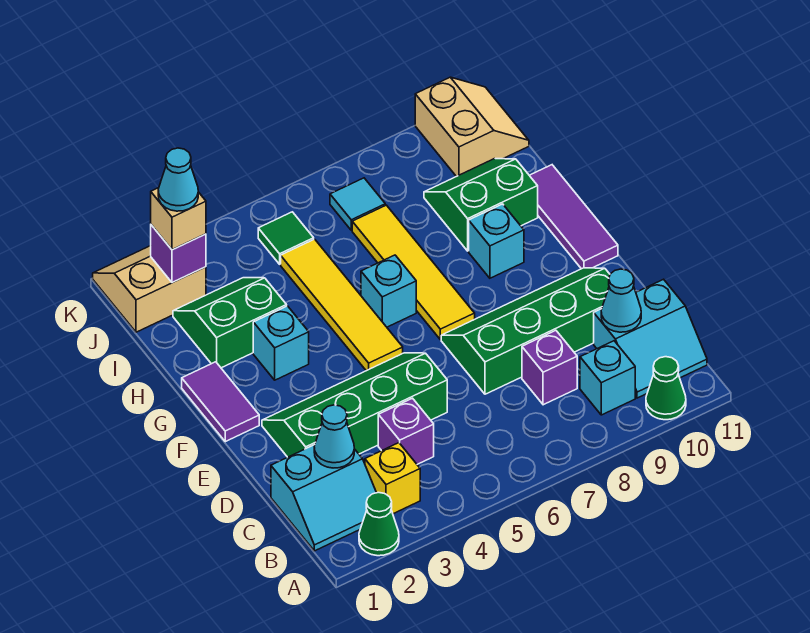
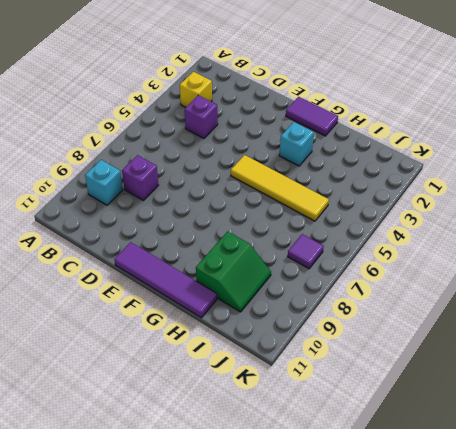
purple tile E11:H11 level 1 -> purple tile F11:H11 level 1
purple tile J7 level 1 -> cyan tile J7 level 1
none -> green cone A2 level 1
none -> green cone A10 level 1
none -> cyan slope B1:C2 level 1 top C

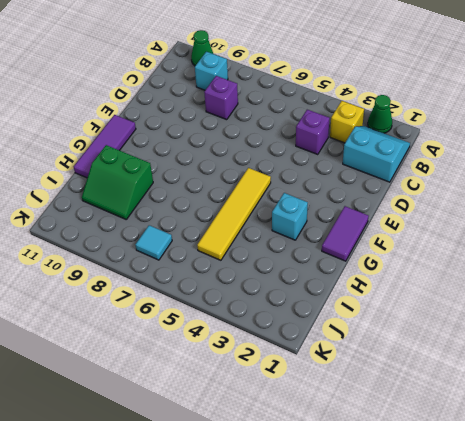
none -> cyan slope B10:C11 level 1 top C
none -> green slope D2:E5 level 1 top D
none -> green slope D7:E10 level 1 top D

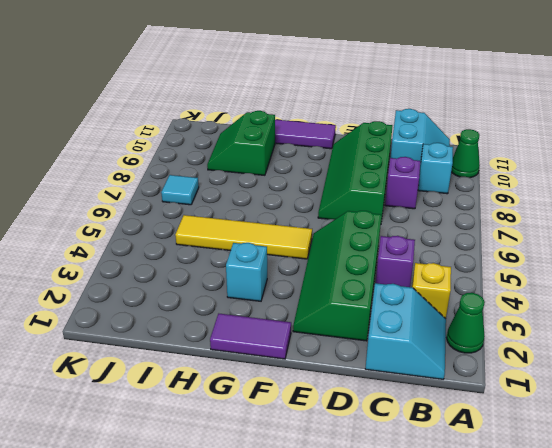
none -> yellow tile F7:I7 level 1
none -> cyan brick G6 level 1
none -> cyan brick G9 level 1

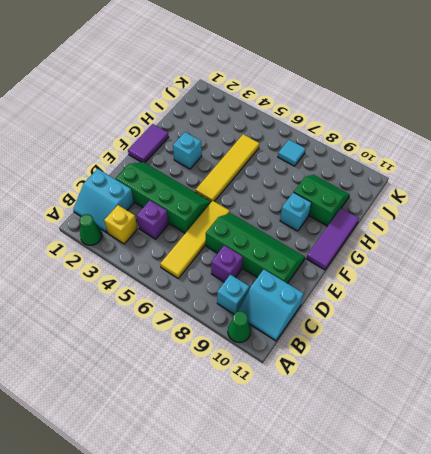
yellow tile B6:E6 level 1 -> yellow tile F7:I7 level 1
none -> cyan brick G6 level 1
none -> green slope H2:I3 level 1 top H
none -> tan slope J1:K2 level 1 top J

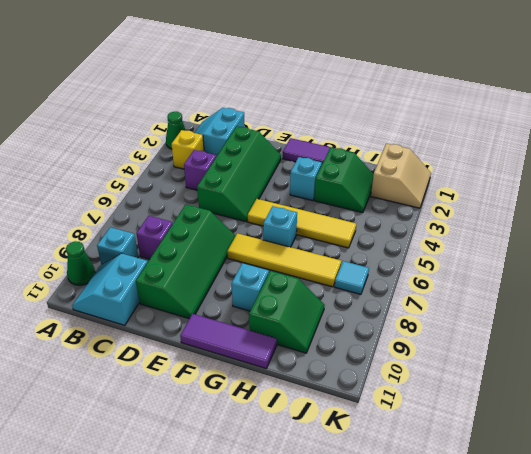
none -> green tile J5 level 1
none -> tan slope J10:K11 level 1 top 10
none -> cyan cone C2 level 2

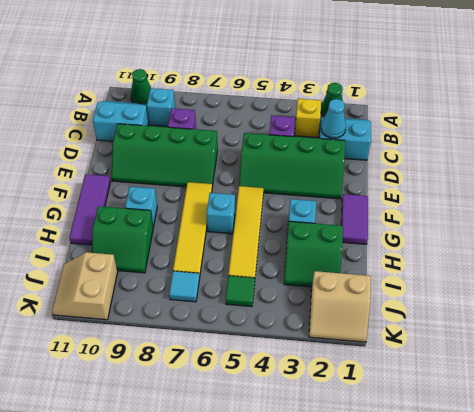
none -> cyan cone C10 level 2
none -> purple brick J2 level 2
none -> tan brick J2 level 3

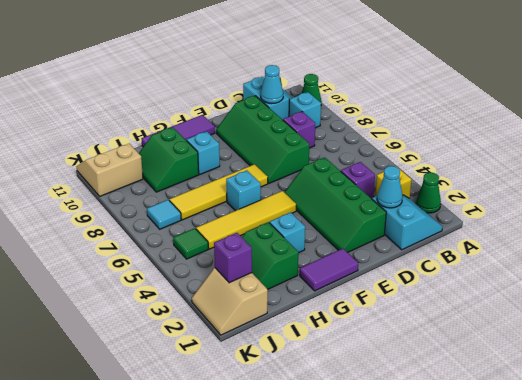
none -> tan brick J2 level 3
none -> cyan cone J2 level 4

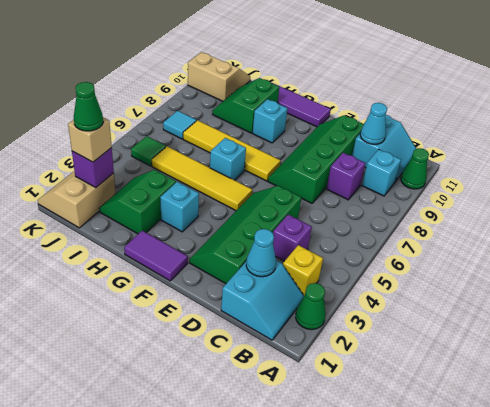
green cone J2 level 4 -> cyan cone J2 level 4

